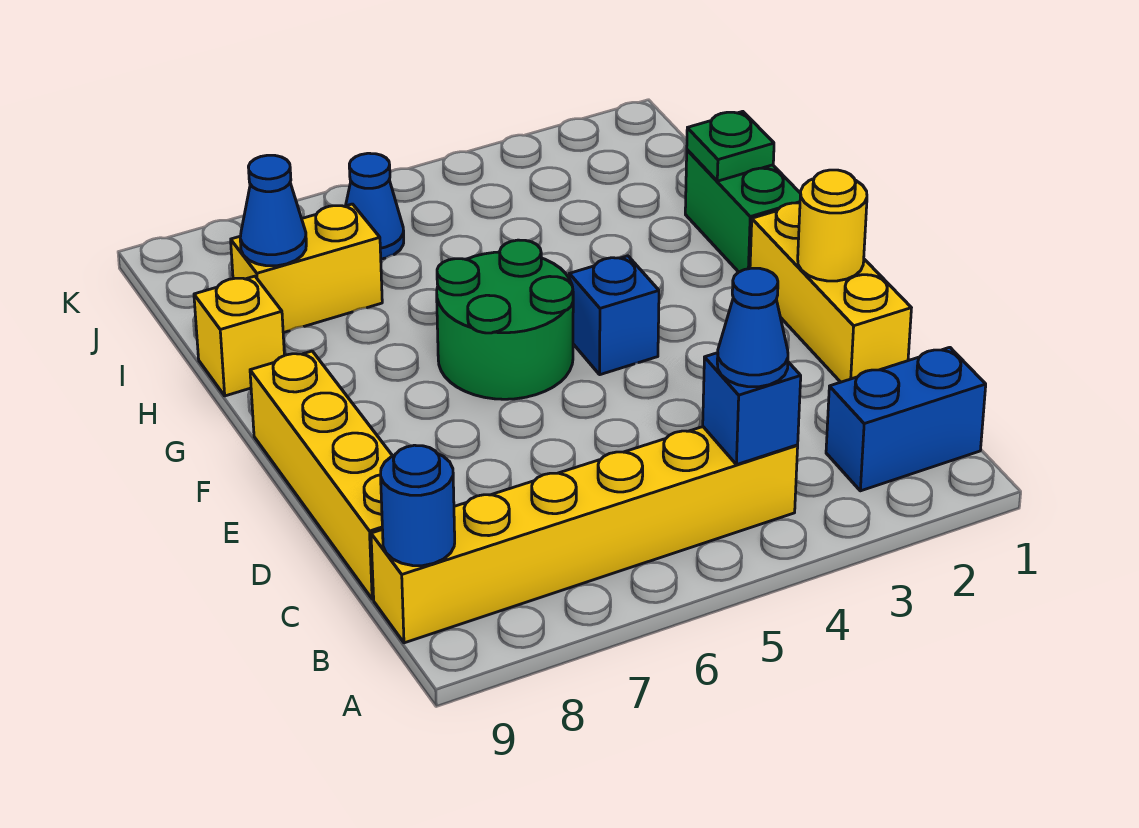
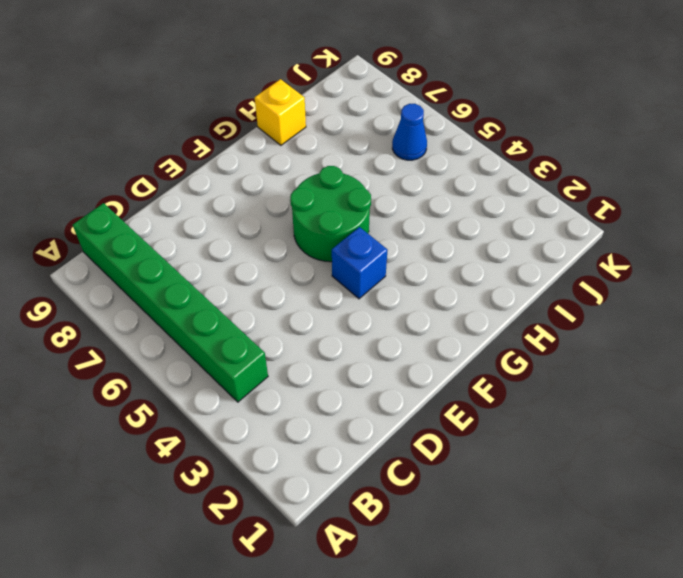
green brick B4:B9 level 1 -> yellow brick B4:B9 level 1
none -> blue brick B1:B2 level 1
none -> yellow brick C9:F9 level 1
none -> yellow brick D1:F1 level 1

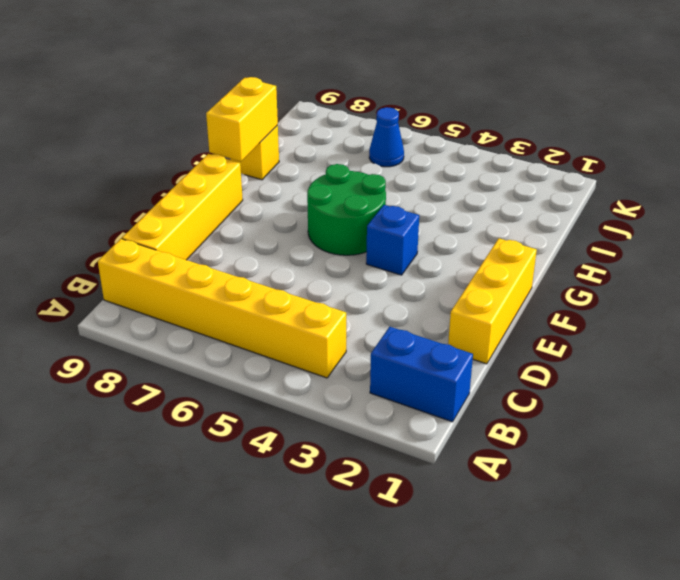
yellow brick G9:H9 level 2 -> yellow brick I7:I8 level 1
none -> green brick G1:H1 level 1
none -> blue brick B4 level 2
none -> blue round brick B9 level 2

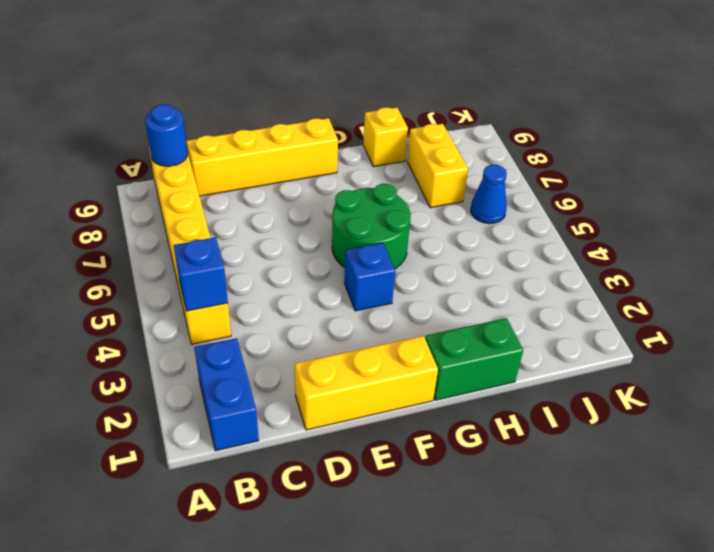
none -> yellow round brick E1 level 2
none -> green plate H1 level 2
none -> blue cone I8 level 2

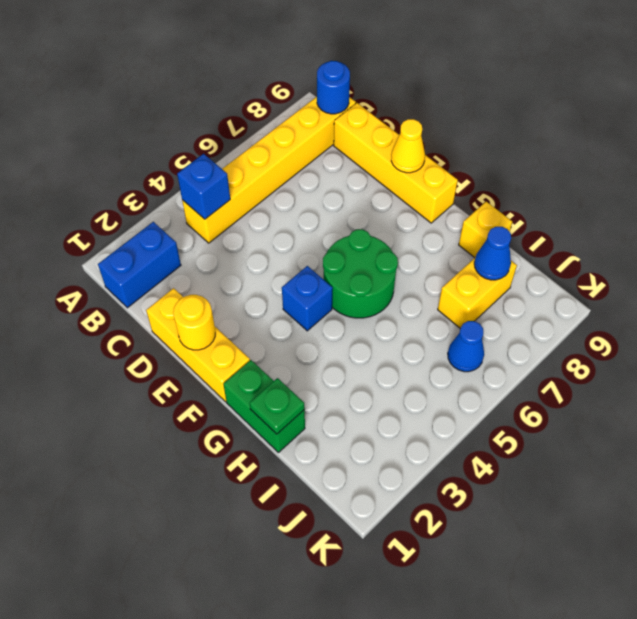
yellow cone E9 level 2 -> none
none -> blue cone B4 level 3

